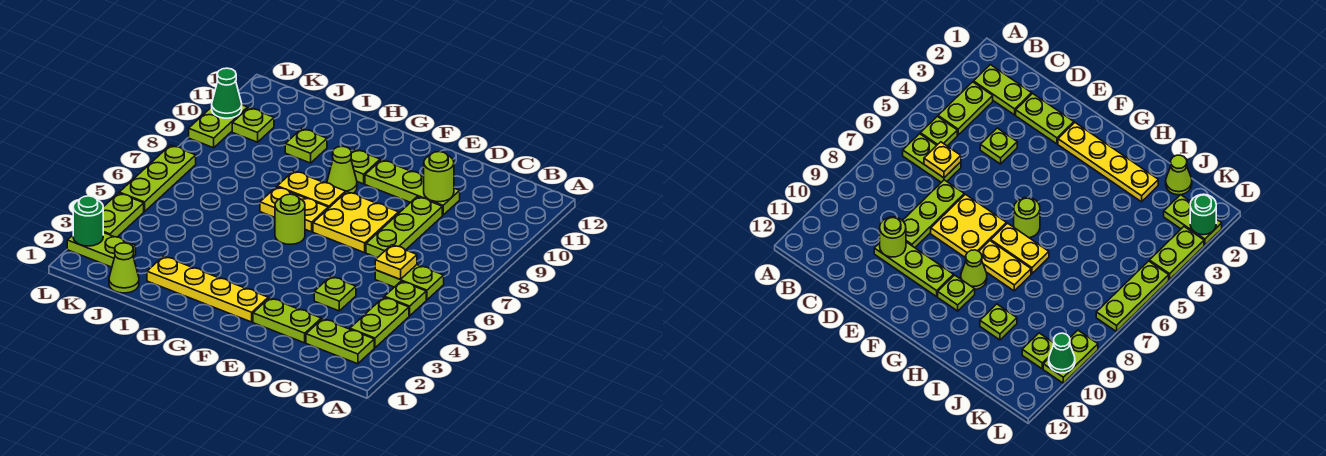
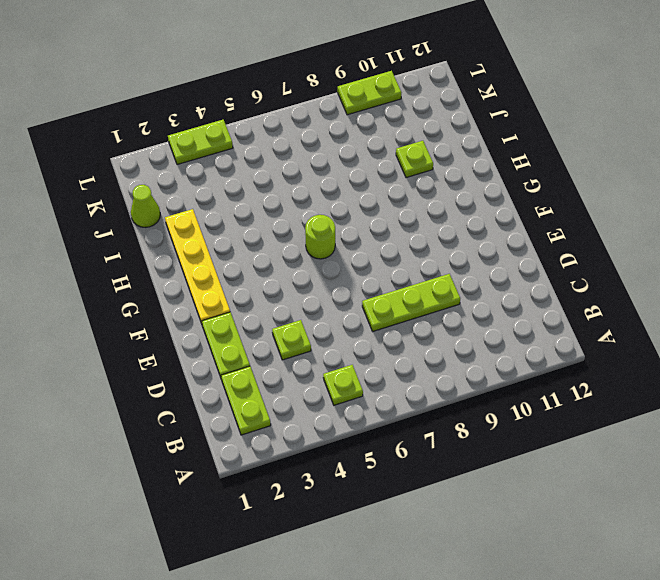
none -> lime plate B3:B4 level 1
none -> lime plate B6:C6 level 1
none -> lime plate D10:F10 level 1

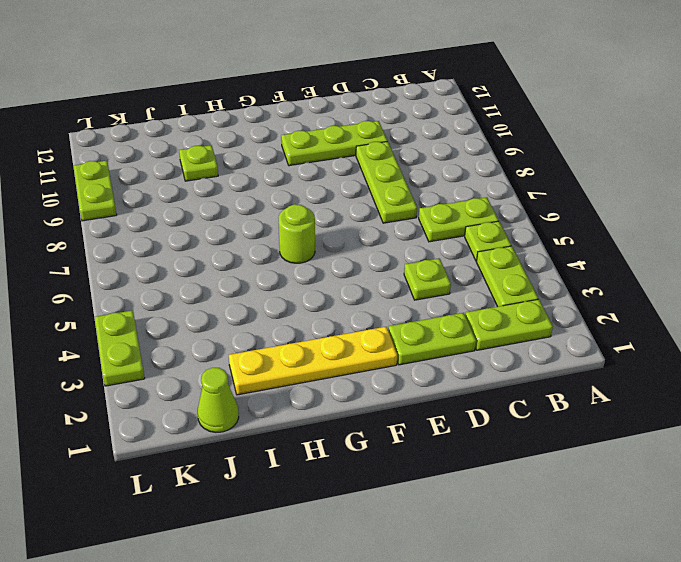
none -> yellow plate E7:F8 level 1
none -> yellow plate G7:H7 level 1
none -> yellow plate G8:H8 level 1

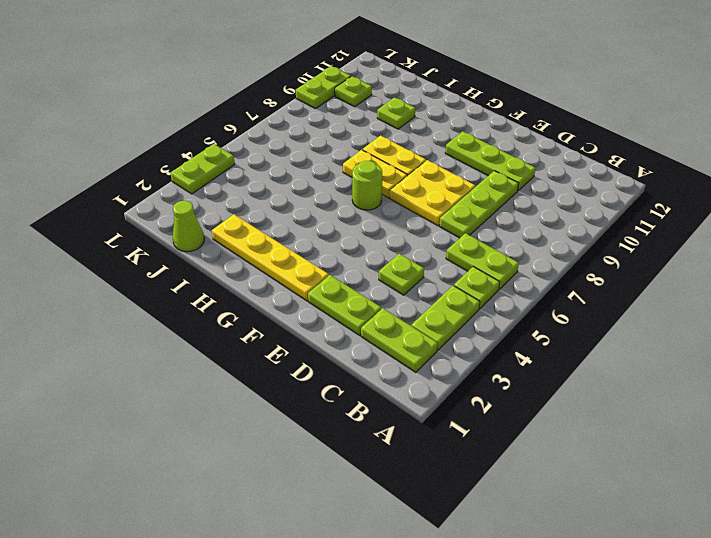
none -> lime cone G9 level 1
none -> lime plate G10 level 1
none -> lime plate K2:L2 level 1

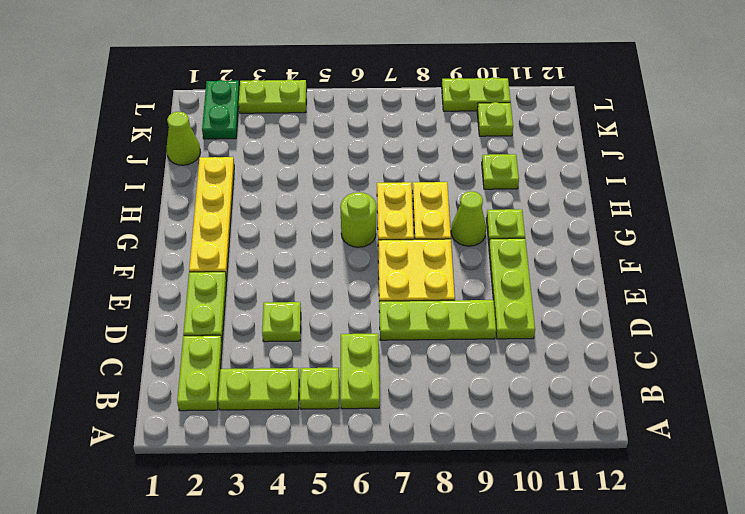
green plate K2:L2 level 1 -> lime plate K2:L2 level 1
none -> lime plate L5:L7 level 1
none -> yellow plate C6 level 2
none -> lime round brick D10 level 2

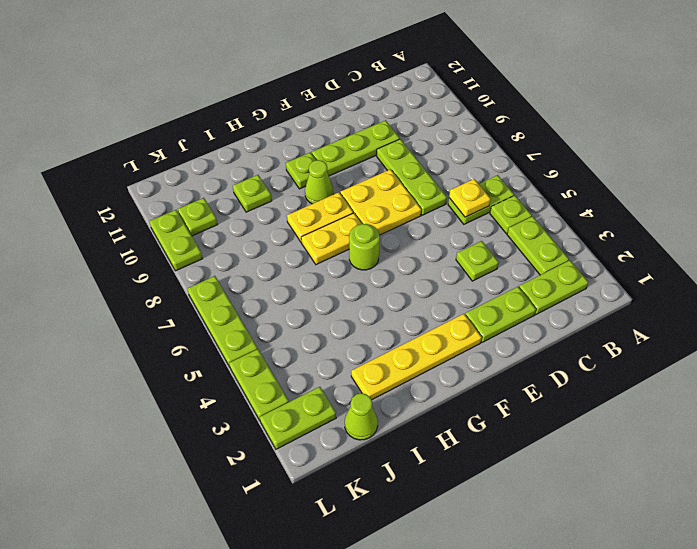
none -> lime round brick D10 level 2
none -> green round brick L2 level 2
none -> green cone L10 level 2

